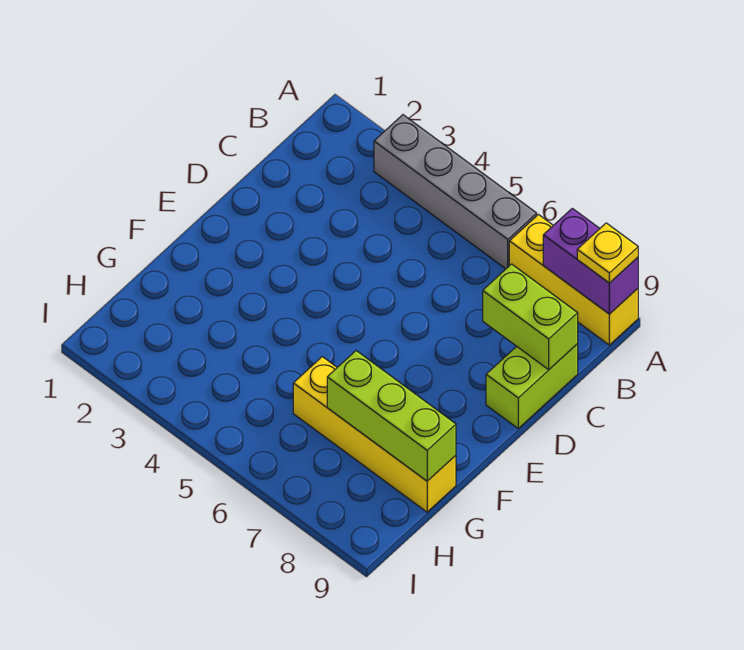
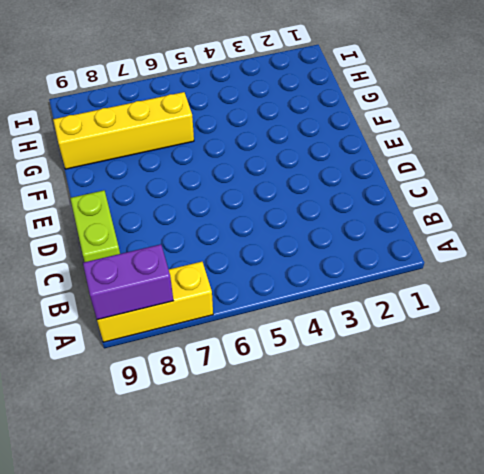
none -> grey brick A3:A6 level 1
none -> lime brick C8:C9 level 2

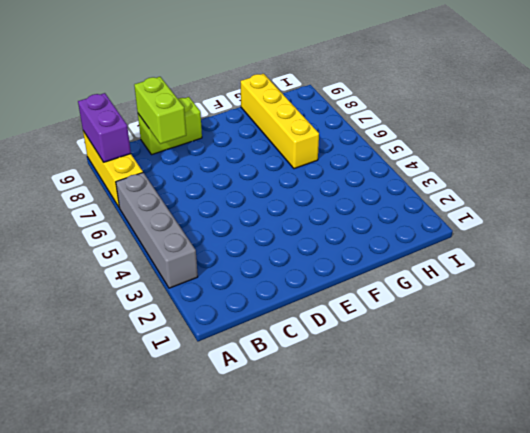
none -> lime brick G7:G9 level 2
none -> yellow plate A9 level 3

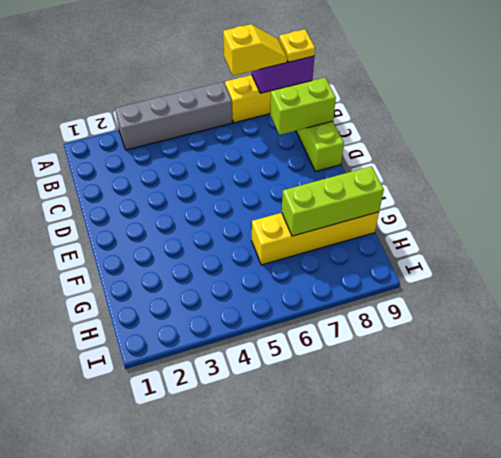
yellow slope A7:A8 level 3 top 7 -> none

